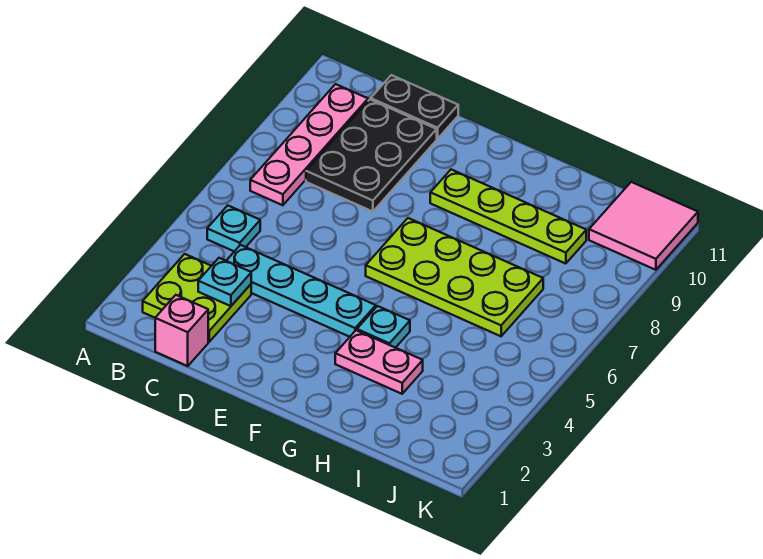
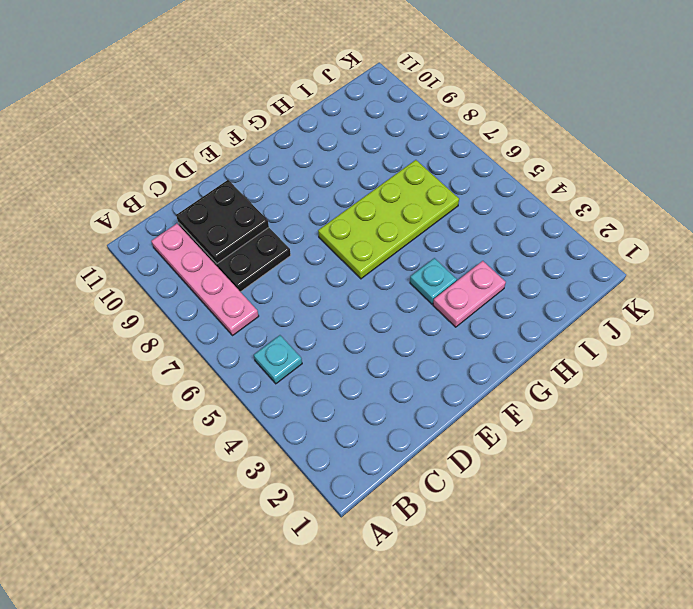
black plate C9:D10 level 2 -> none
none -> lime plate B2:C3 level 1
none -> pink brick C1 level 1
none -> cyan plate C4:F4 level 1

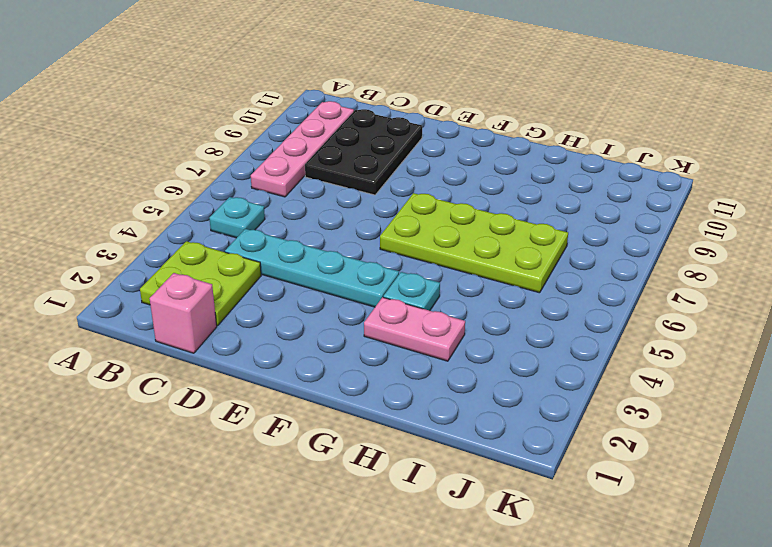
none -> black plate C11:D11 level 1
none -> lime plate F9:I9 level 1
none -> pink tile J10:K11 level 1

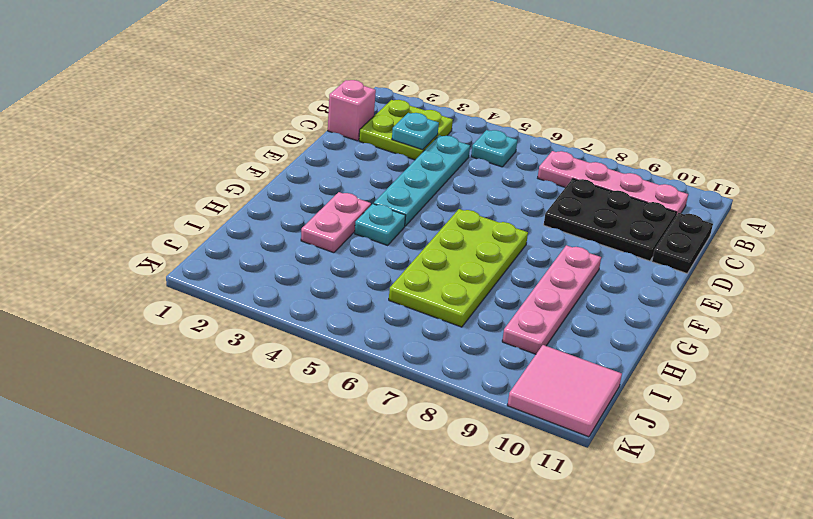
pink plate F9:I9 level 1 -> lime plate F9:I9 level 1

